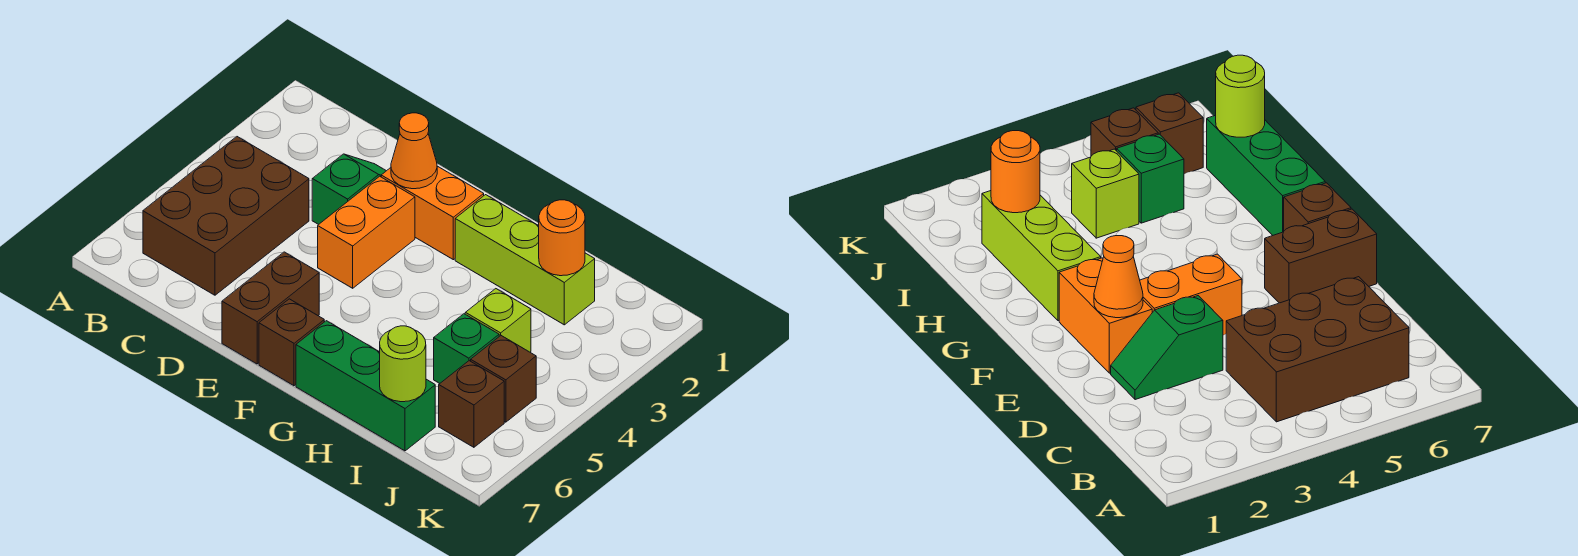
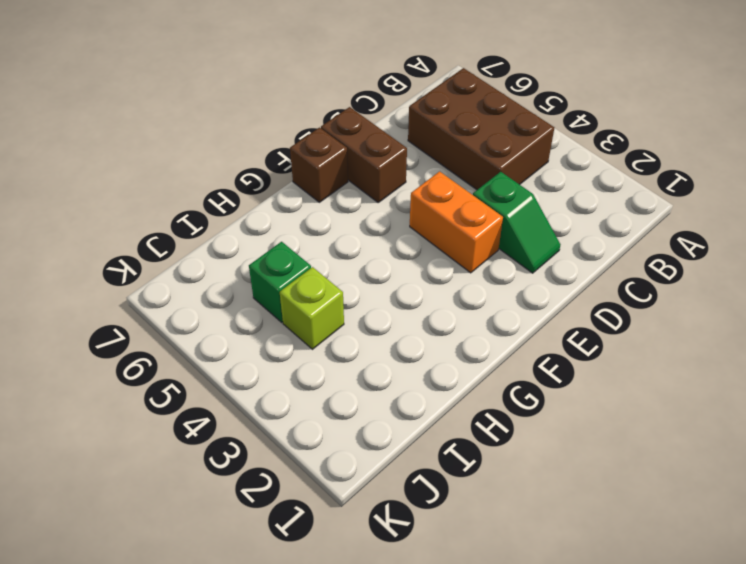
none -> orange brick E2:F2 level 1
none -> lime brick G2:I2 level 1
none -> green brick G7:I7 level 1

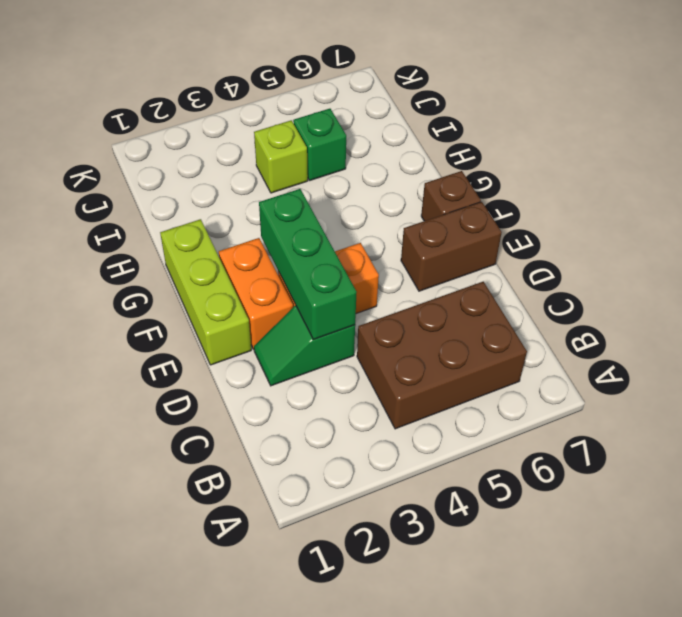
green brick D3:F3 level 2 -> green brick G7:I7 level 1
lime brick E1:G1 level 1 -> lime brick G2:I2 level 1
none -> brown brick J5 level 1
none -> brown brick J6 level 1
none -> orange cone E2 level 2

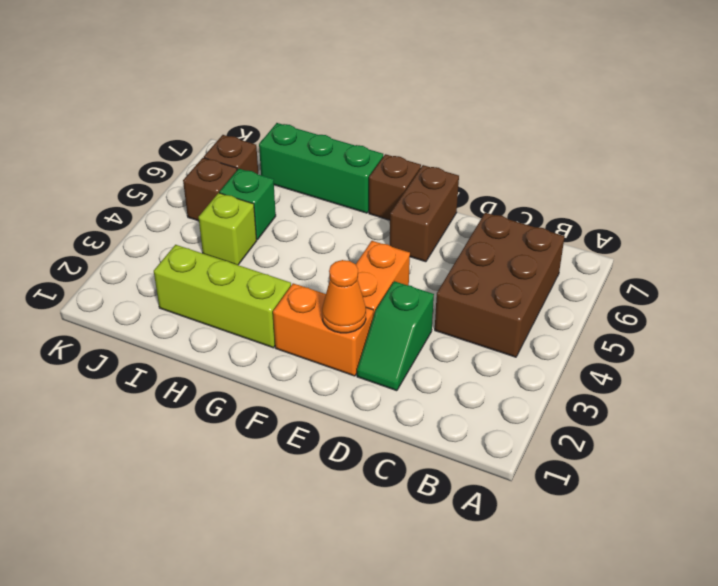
none -> orange round brick I2 level 2
none -> lime round brick I7 level 2

